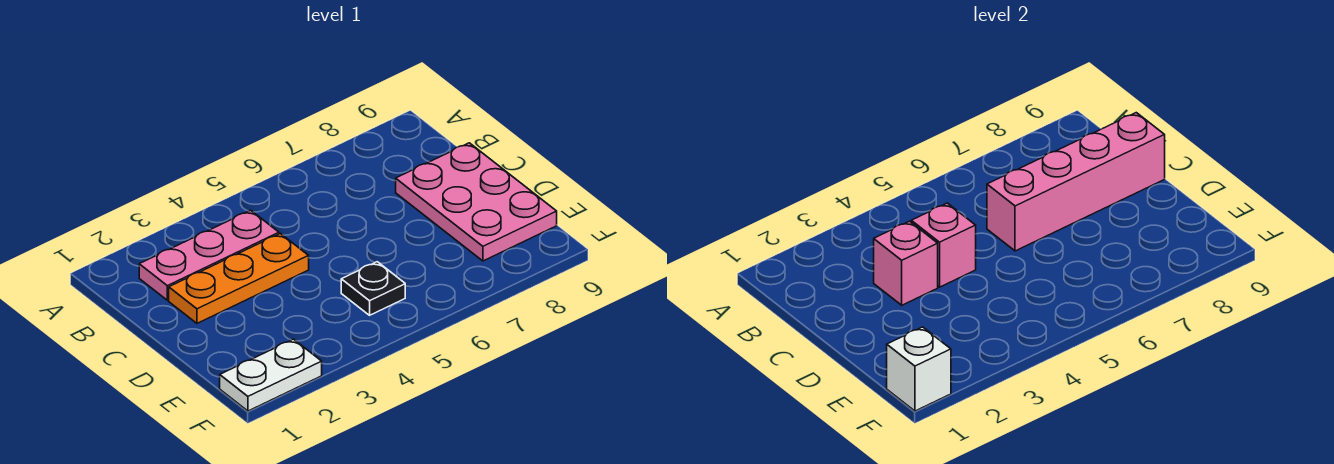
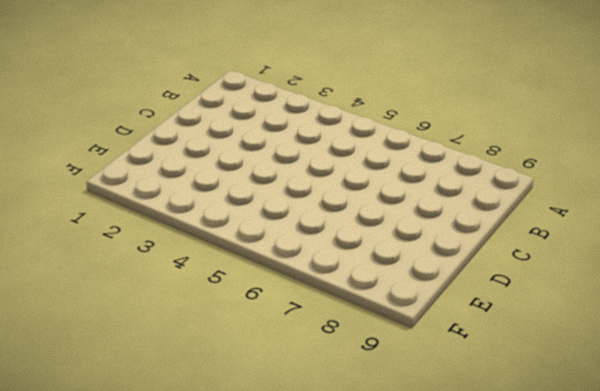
none -> pink plate B2:B4 level 1
none -> orange plate C2:C4 level 1

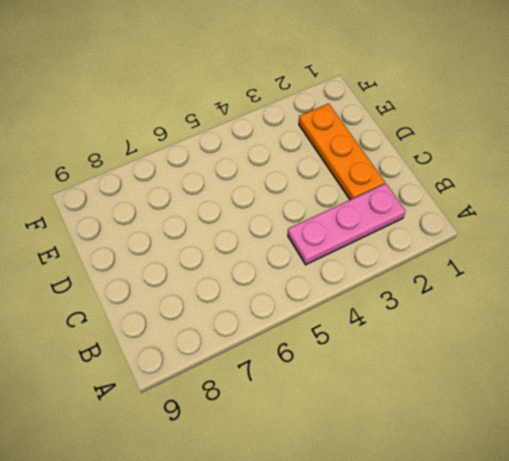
orange plate C2:E2 level 1 -> orange plate C2:C4 level 1
none -> pink plate C8:E9 level 1
none -> black plate E5 level 1

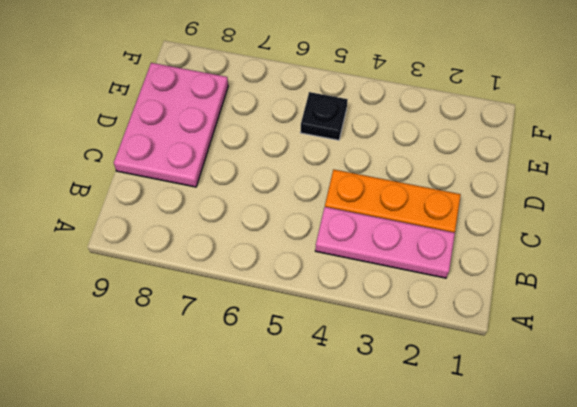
none -> white plate F1:F2 level 1
none -> pink brick C3 level 2

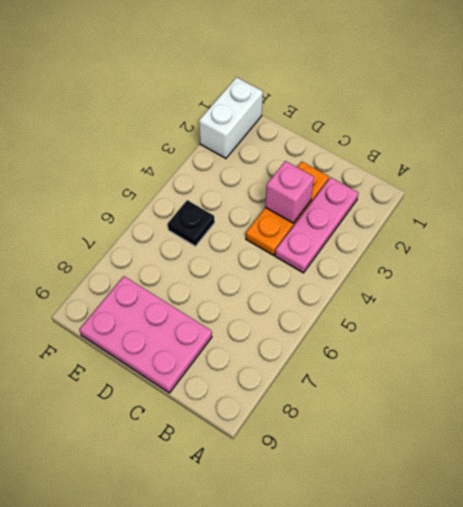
white brick F1:F2 level 1 -> white plate F1:F2 level 1
none -> pink brick C4 level 2
none -> pink brick C6:C9 level 2

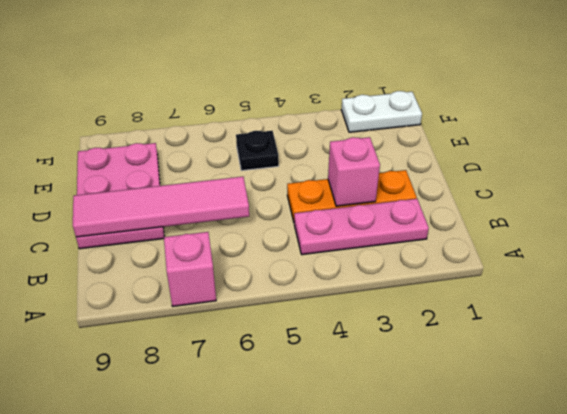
pink brick A7 level 1 -> pink brick C4 level 2
pink tile C6:C9 level 2 -> pink brick C6:C9 level 2
none -> white brick F1 level 2

